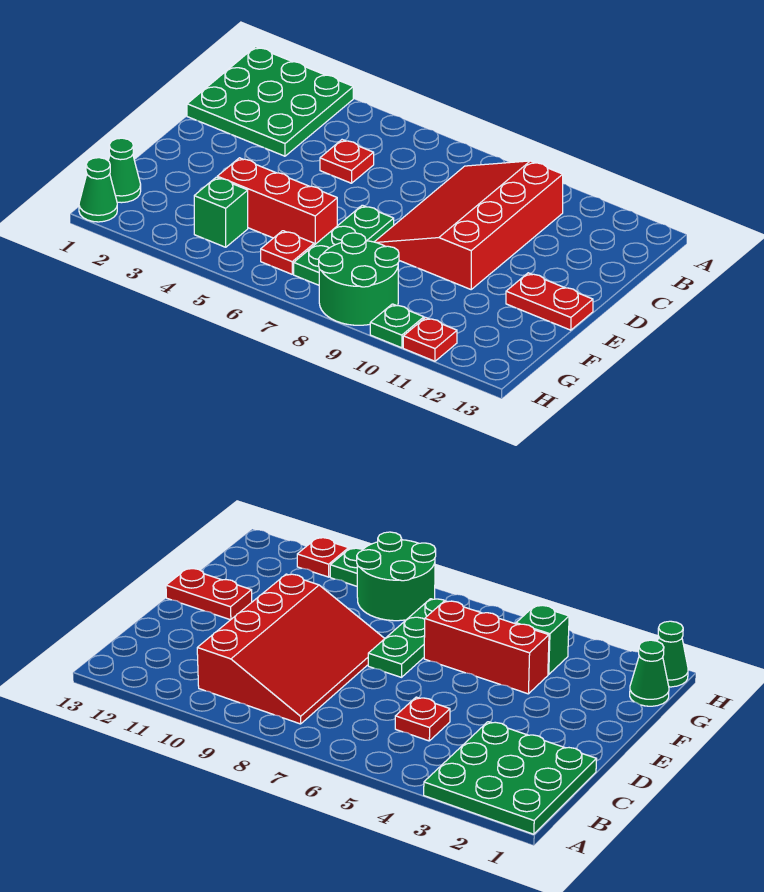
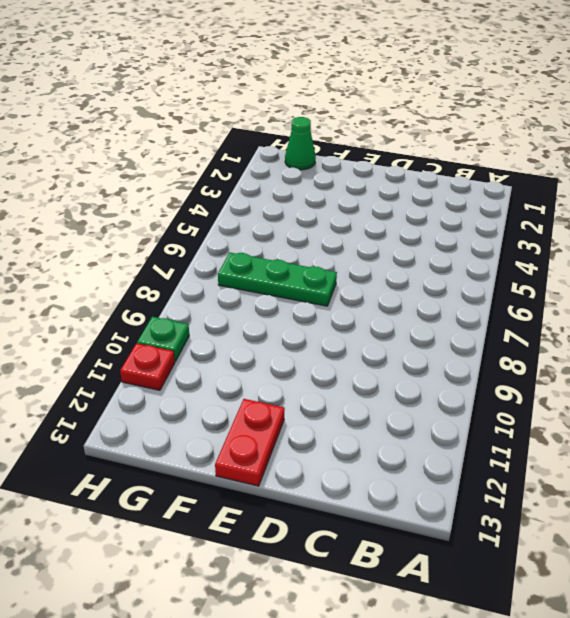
none -> green plate A1:C3 level 1
none -> red slope B8:E10 level 1 top 10
none -> red plate C5 level 1

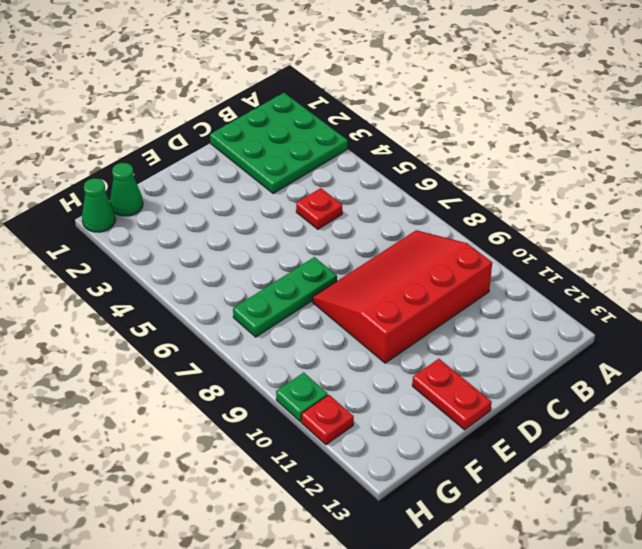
none -> red brick F4:F6 level 1
none -> green brick G4 level 1
none -> red plate G6 level 1

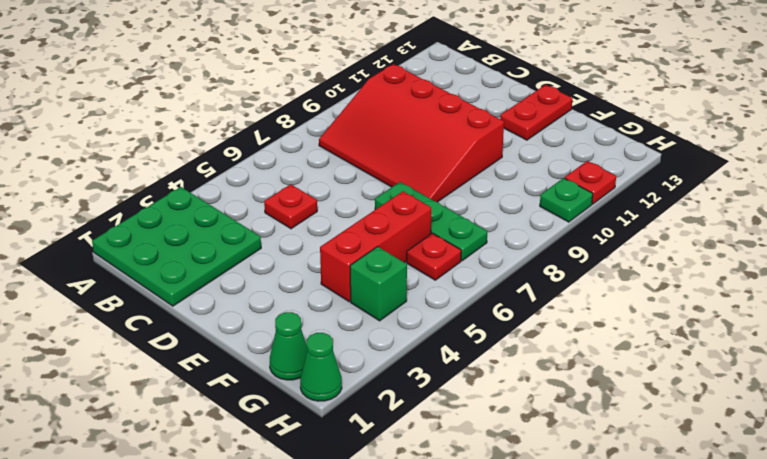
none -> green round brick G8:H9 level 1

